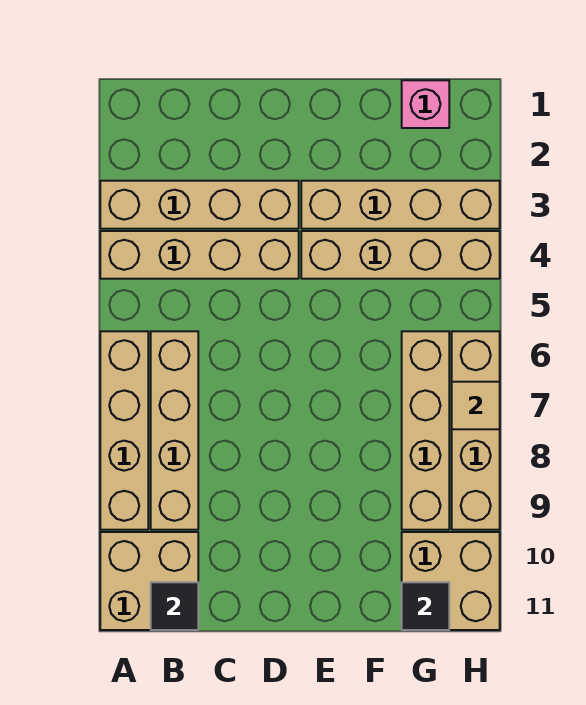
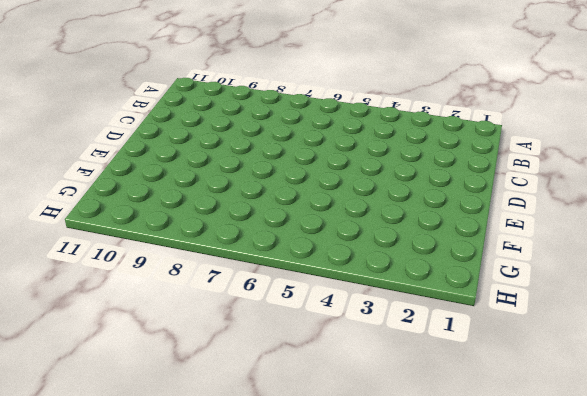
none -> tan brick A3:D3 level 1
none -> tan brick A4:D4 level 1
none -> tan brick A6:A9 level 1

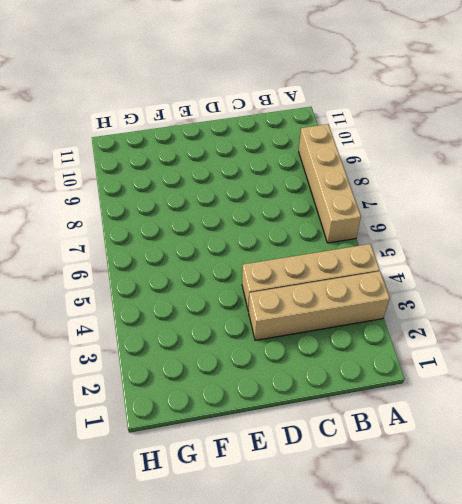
none -> tan brick A10:B11 level 1
none -> tan brick B6:B9 level 1
none -> tan brick E3:H3 level 1

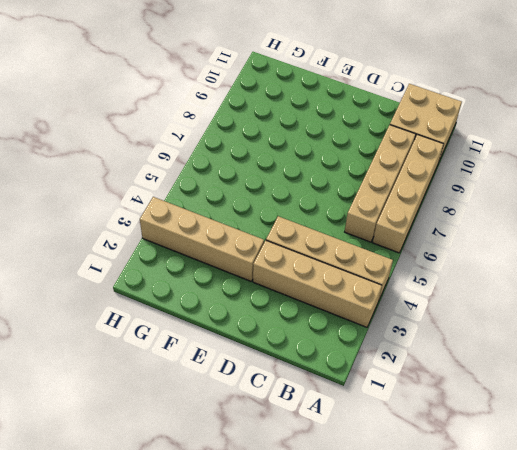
none -> tan brick E4:H4 level 1
none -> pink brick G1 level 1
none -> tan brick G6:G9 level 1

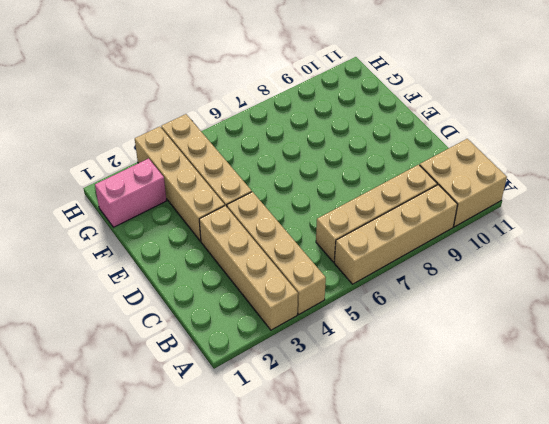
pink brick G1:G2 level 1 -> pink brick G1 level 1
none -> tan brick G6:G9 level 1
none -> tan brick G10:H11 level 1
none -> tan brick H6:H9 level 1

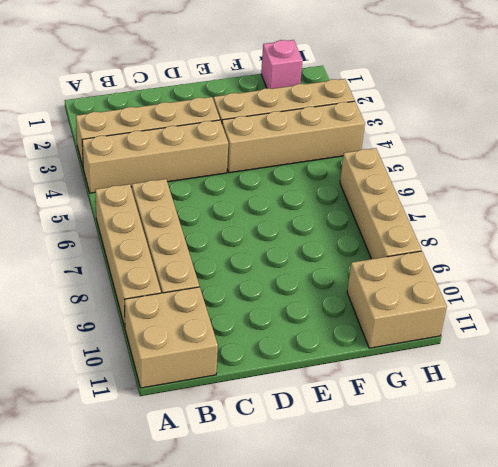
none -> tan brick G6:G9 level 1
none -> black tile B11 level 2
none -> black tile G11 level 2

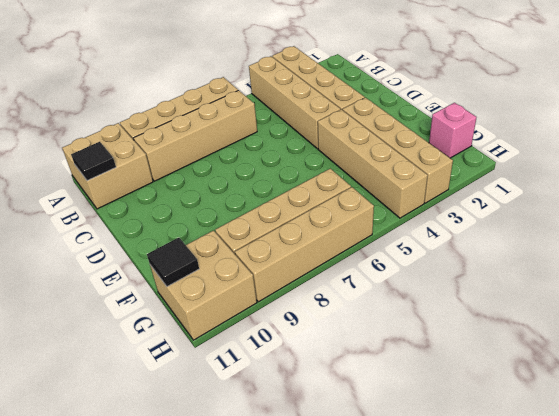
none -> tan tile H7 level 2

